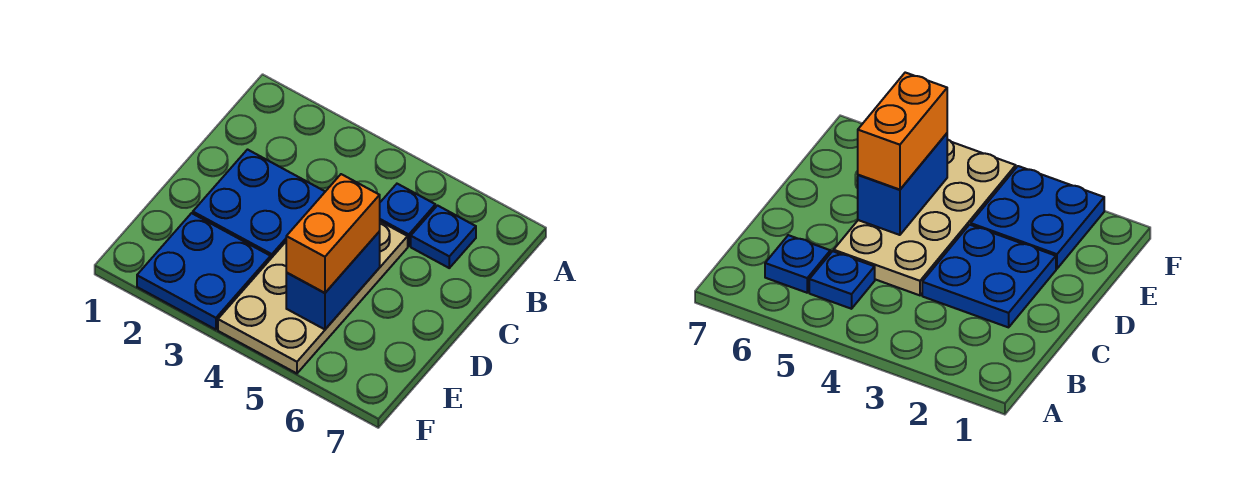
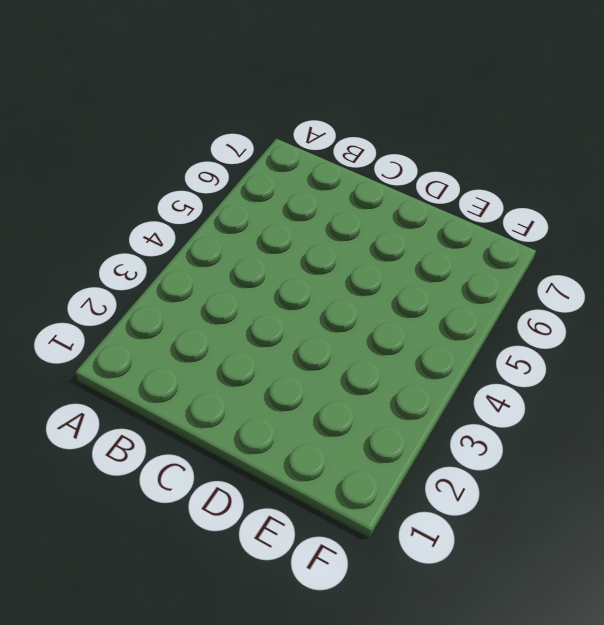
none -> blue plate B5 level 1
none -> blue plate B6 level 1

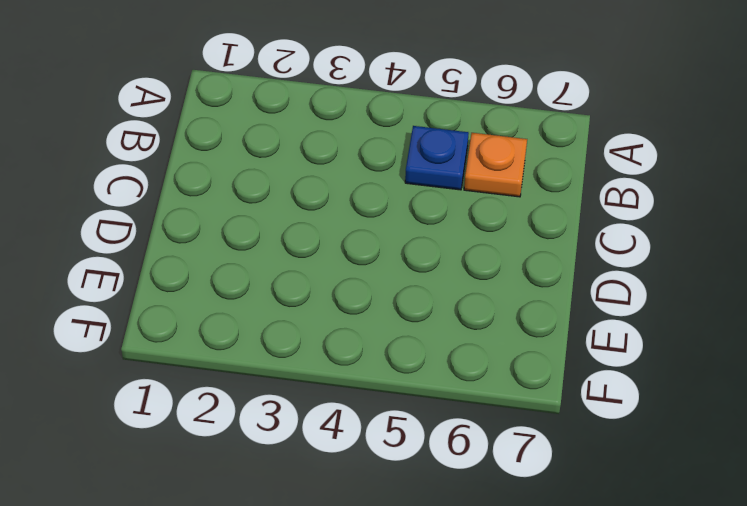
orange plate B6 level 1 -> blue plate B6 level 1
none -> blue plate C2:D3 level 1
none -> tan plate C4:F5 level 1

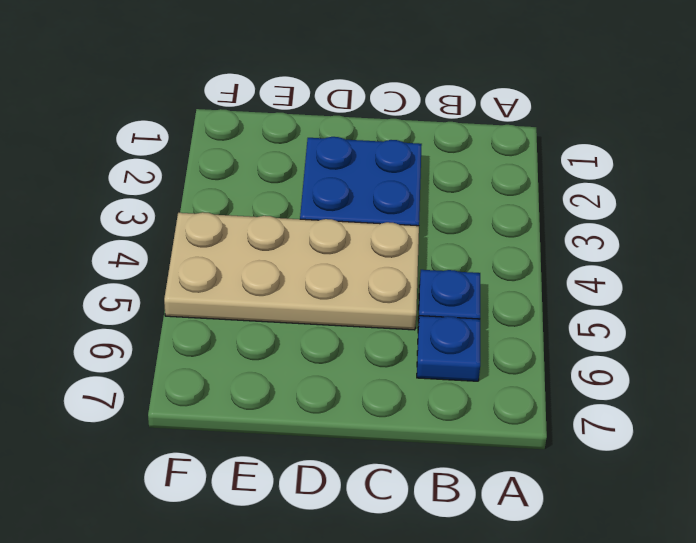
none -> blue plate E2:F3 level 1
none -> blue brick D5:E5 level 2

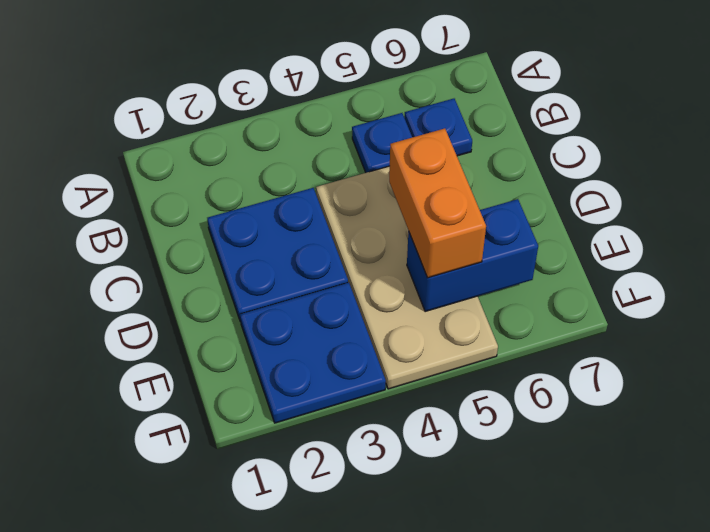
blue brick E5:E6 level 2 -> blue brick D5:E5 level 2

